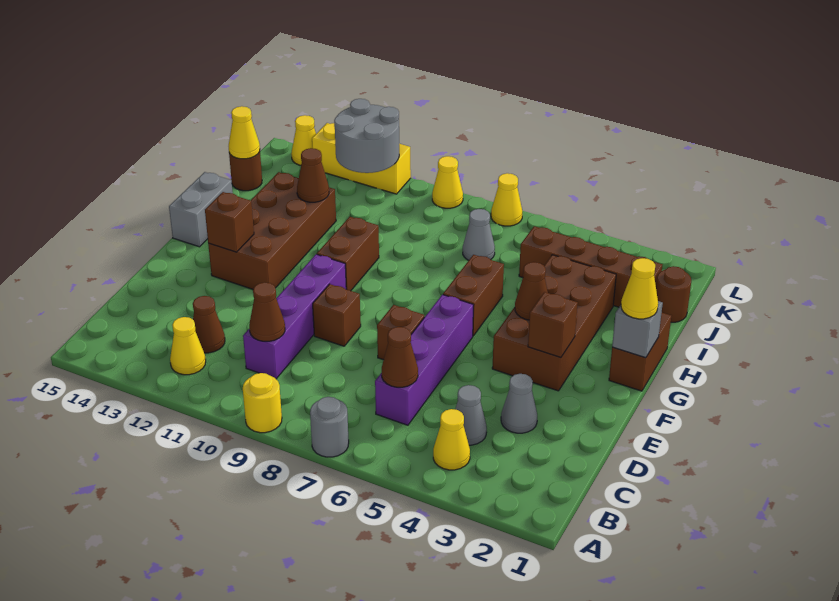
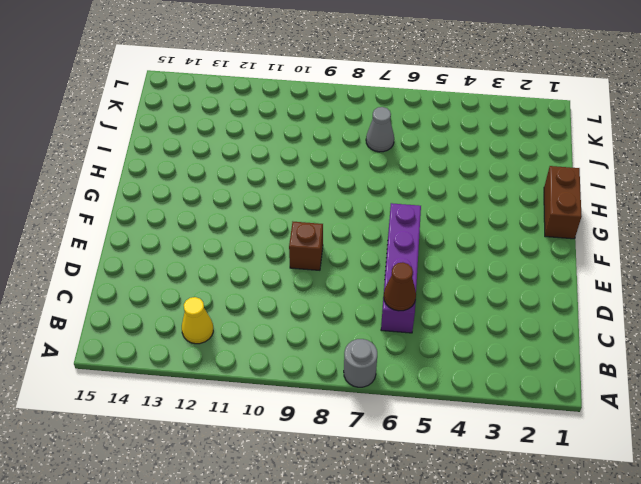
none -> yellow round brick A9 level 1
none -> yellow cone B4 level 1
none -> grey cone C4 level 1
none -> purple brick C10:F10 level 1

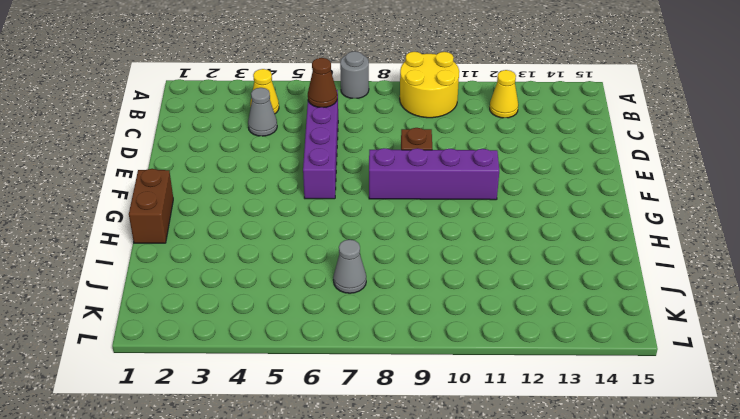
yellow round brick A9:B10 level 1 -> yellow round brick A9 level 1
purple brick F8:F11 level 1 -> purple brick C10:F10 level 1
none -> brown cone C12 level 1
none -> grey cone D3 level 1
none -> brown brick E7 level 1
none -> brown brick F3:I4 level 1

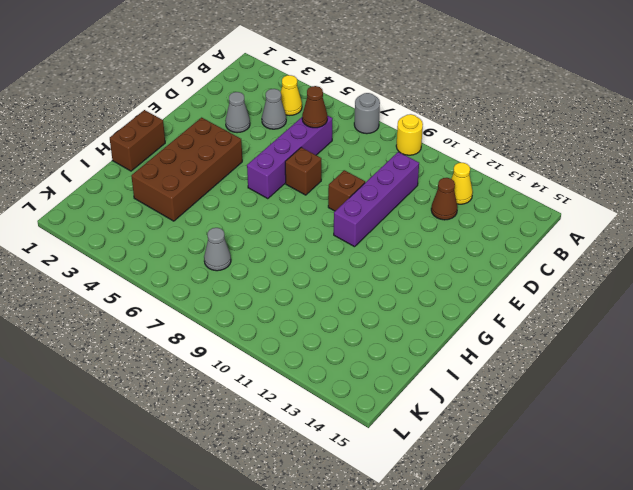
none -> brown brick F12:I13 level 1
none -> brown brick G6:H6 level 1
none -> brown brick G10:H10 level 1
none -> grey brick G15:H15 level 1

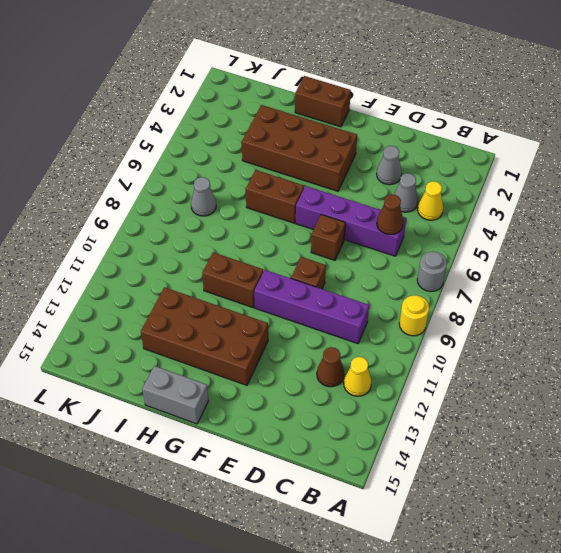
none -> brown round brick J1 level 1
none -> brown brick J2:J5 level 1
none -> brown round brick J15 level 1
none -> yellow cone L7 level 1

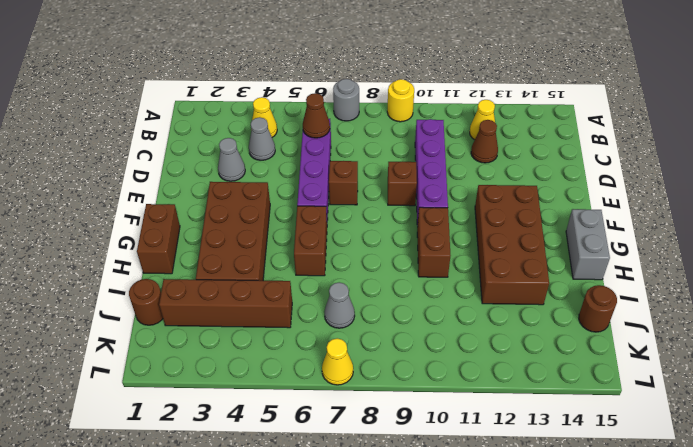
none -> yellow cone L9 level 1
none -> yellow brick L11:L13 level 1
none -> yellow cone L14 level 1
none -> brown cone C10 level 2

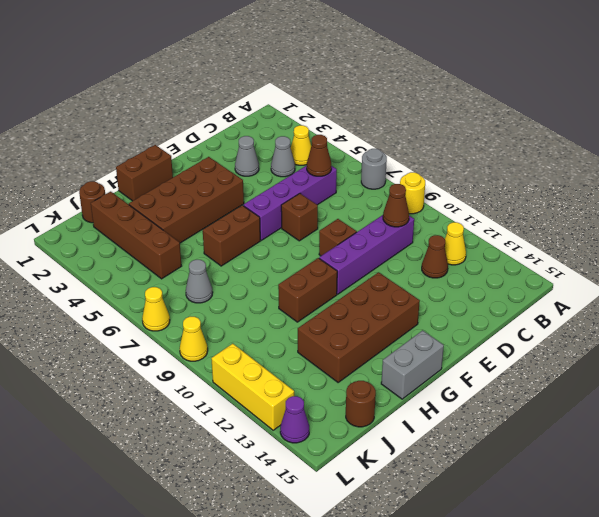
purple cone L14 level 1 -> yellow cone L14 level 1
none -> brown brick F3 level 2
none -> brown brick F13 level 2
none -> grey brick G1 level 2
none -> brown cone G4 level 2

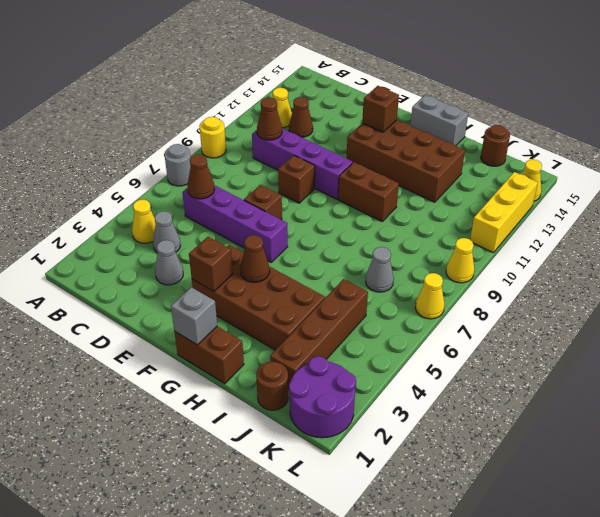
purple round brick K1:L2 level 1 -> none
none -> brown brick G6:H6 level 1
none -> brown cone I12 level 2
none -> yellow cone J15 level 2
none -> grey round brick K11:L12 level 2

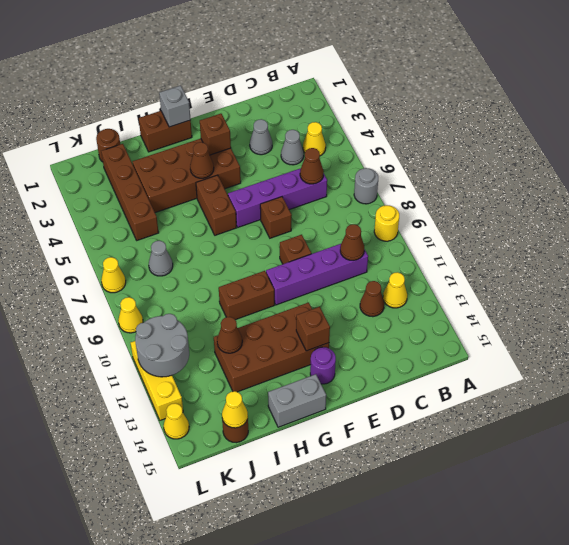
purple round brick F14 level 1 -> none
brown brick G5:G6 level 1 -> brown brick G6:H6 level 1
none -> yellow cone G1 level 3

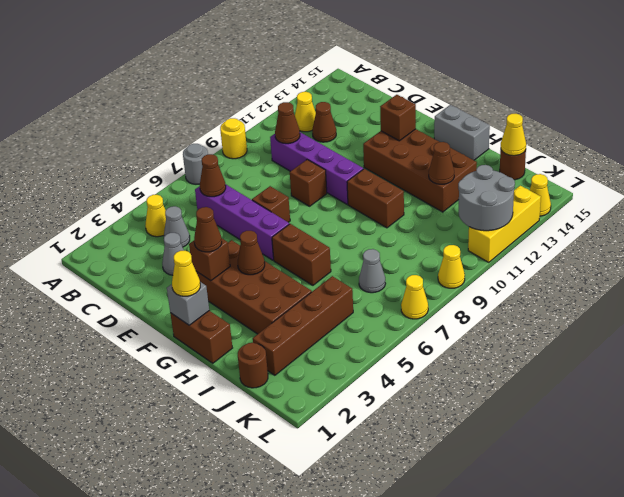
brown cone F3 level 3 -> none

